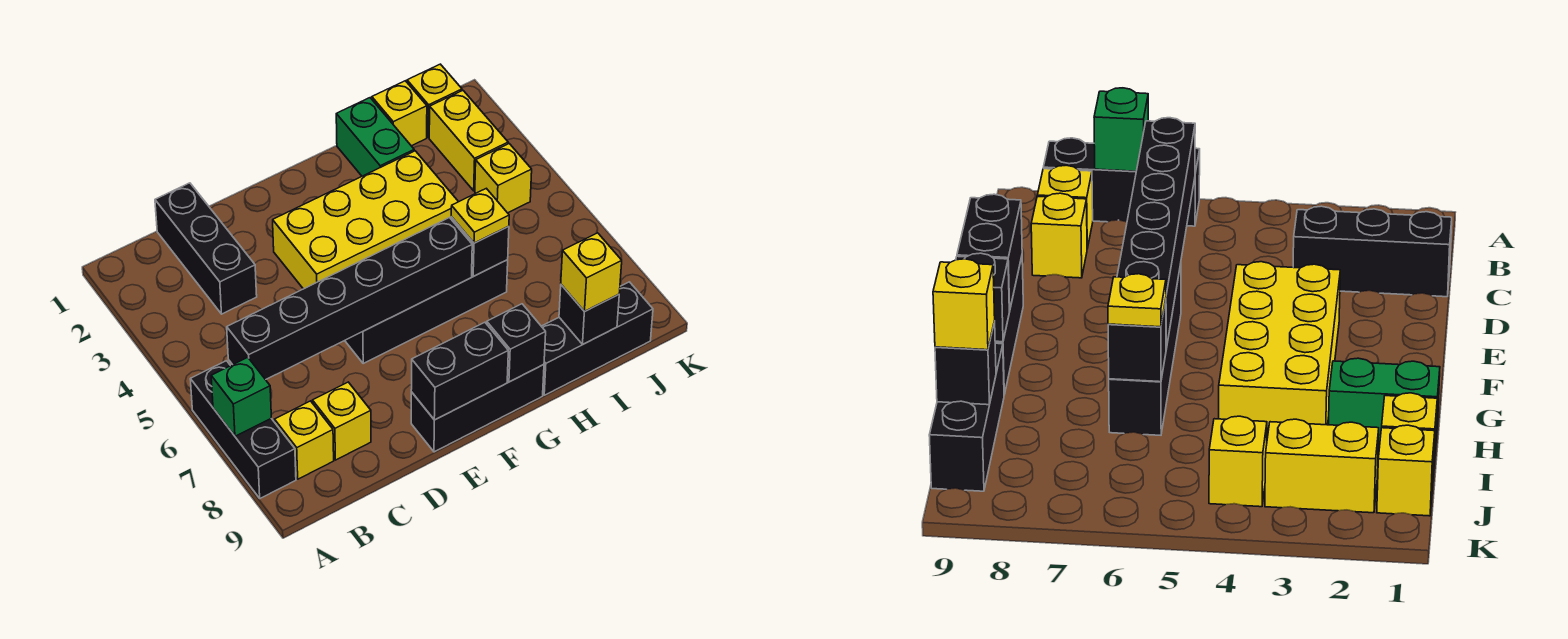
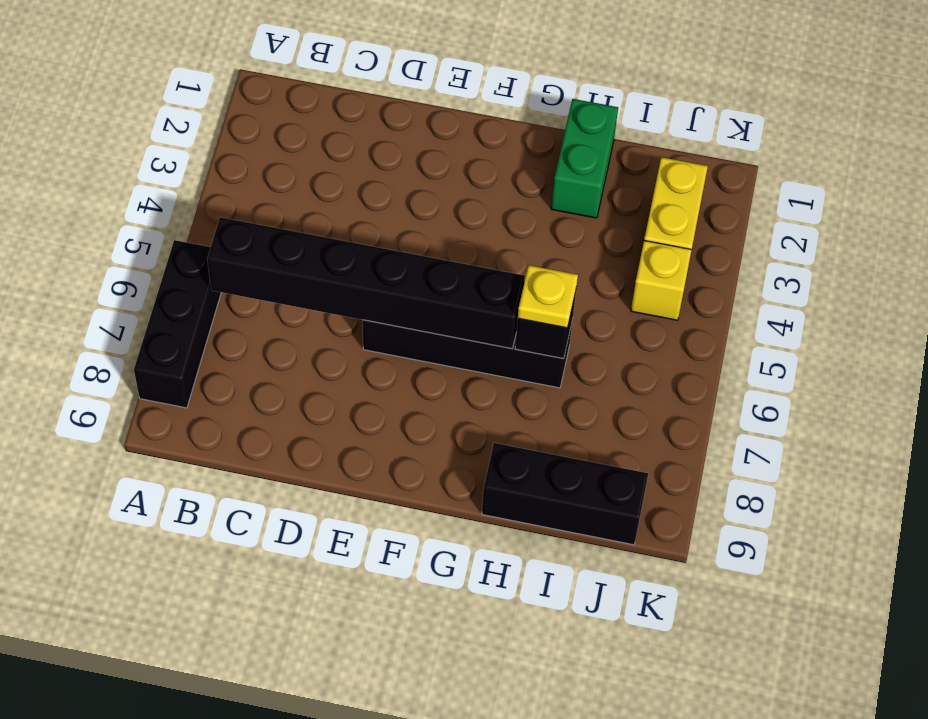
none -> yellow brick B8 level 1
none -> black brick C1:C3 level 1
none -> yellow brick C8 level 1

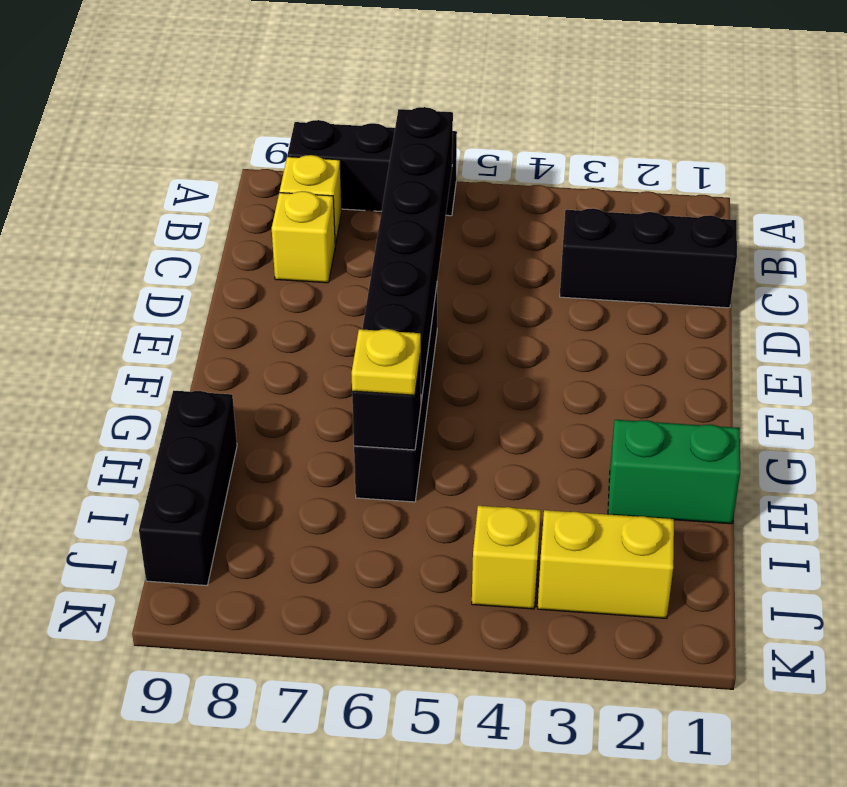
none -> yellow brick E3:H4 level 1
none -> black brick E9:G9 level 1
none -> yellow brick I1 level 1

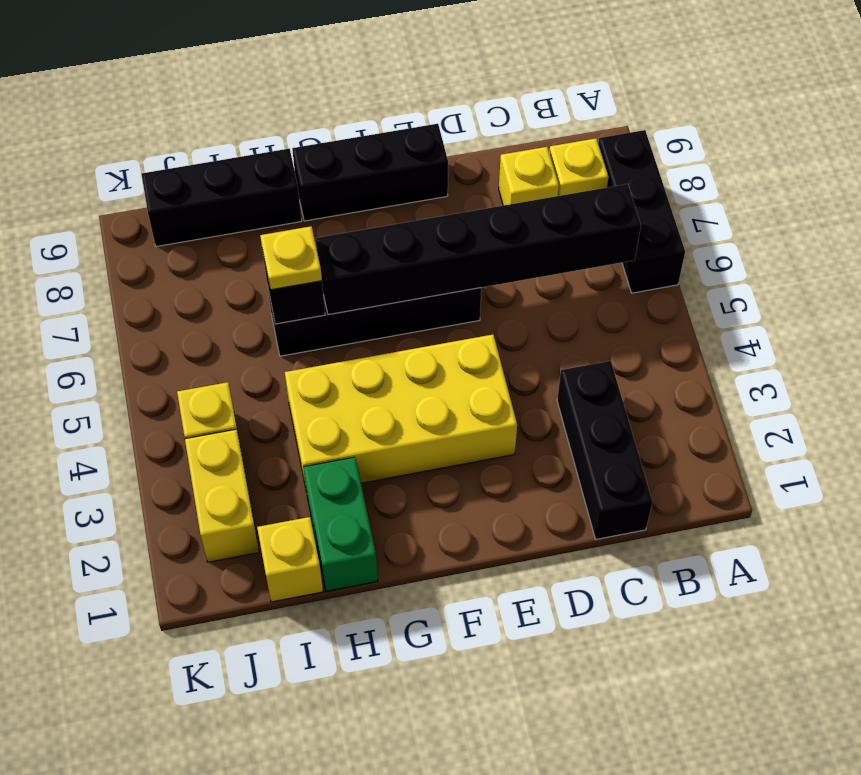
none -> yellow brick J1 level 1
none -> green brick A7 level 2
none -> black brick E9:F9 level 2

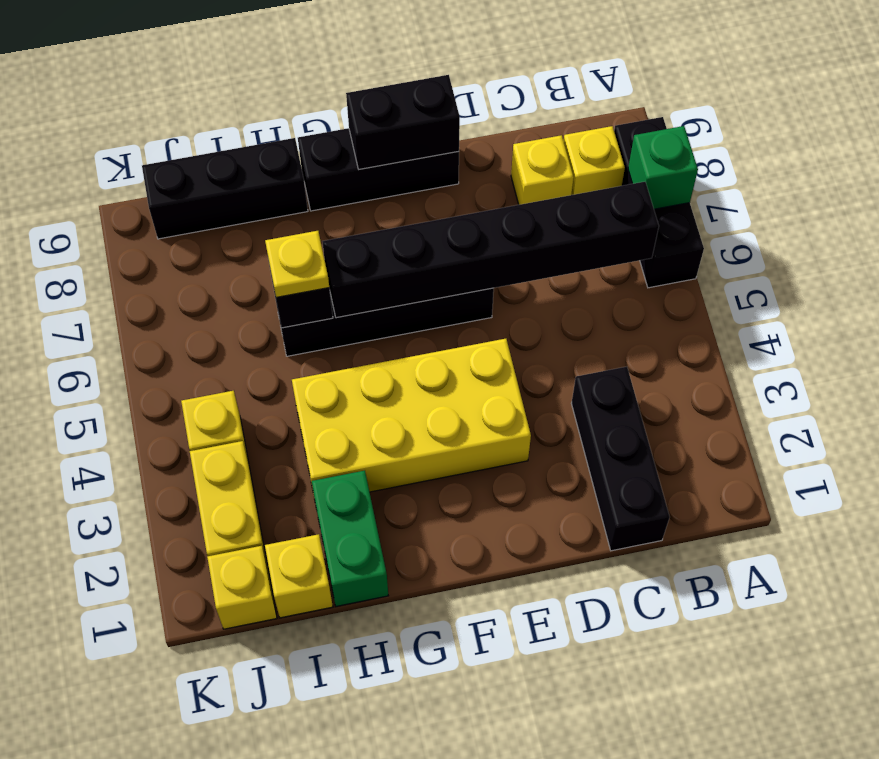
none -> black brick G9 level 2
none -> black brick I9 level 2
none -> yellow brick I9 level 3

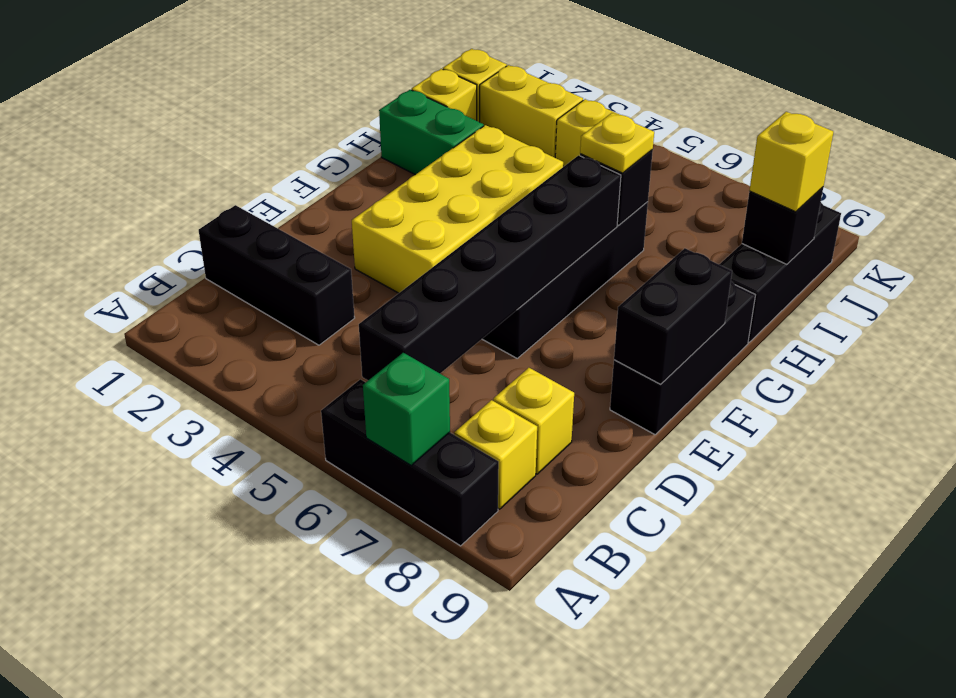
none -> black brick G9 level 2

